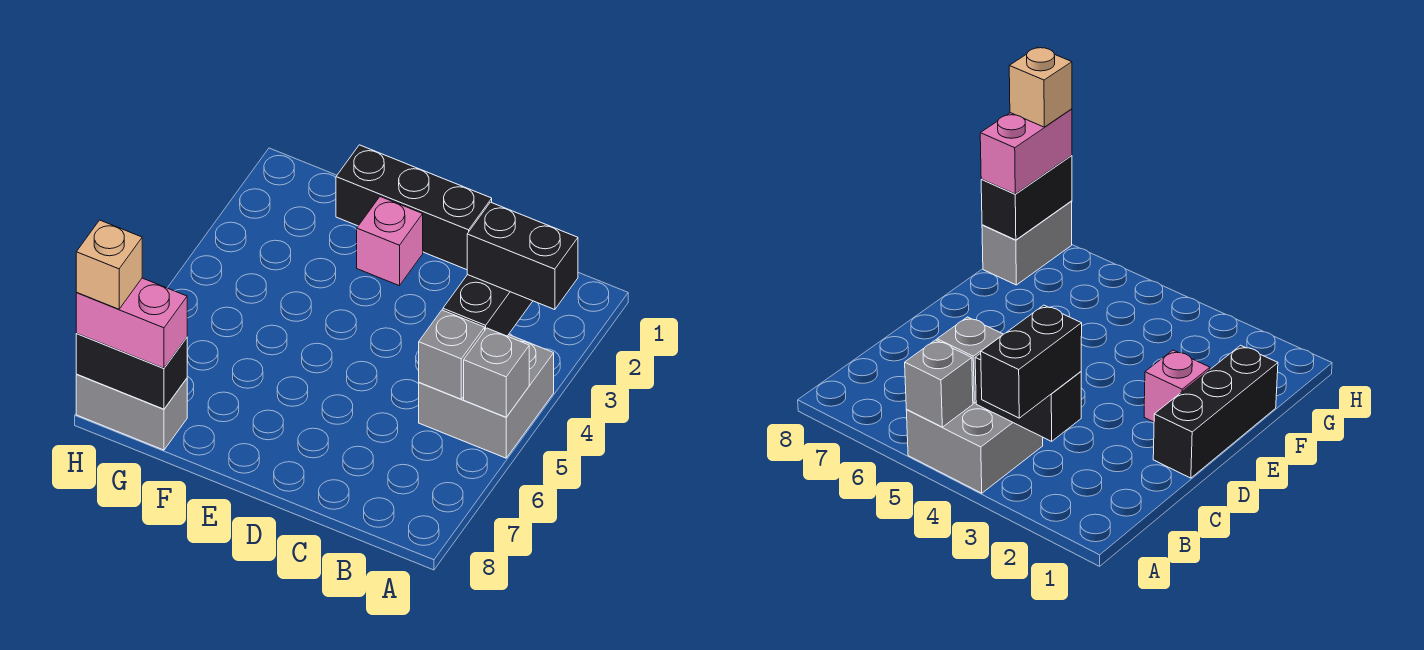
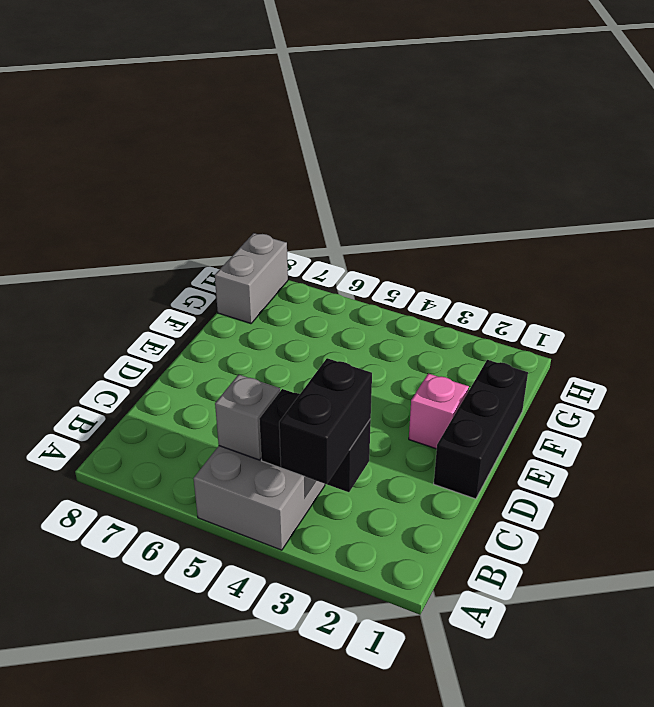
none -> grey brick A5 level 2
none -> black brick G8:H8 level 2

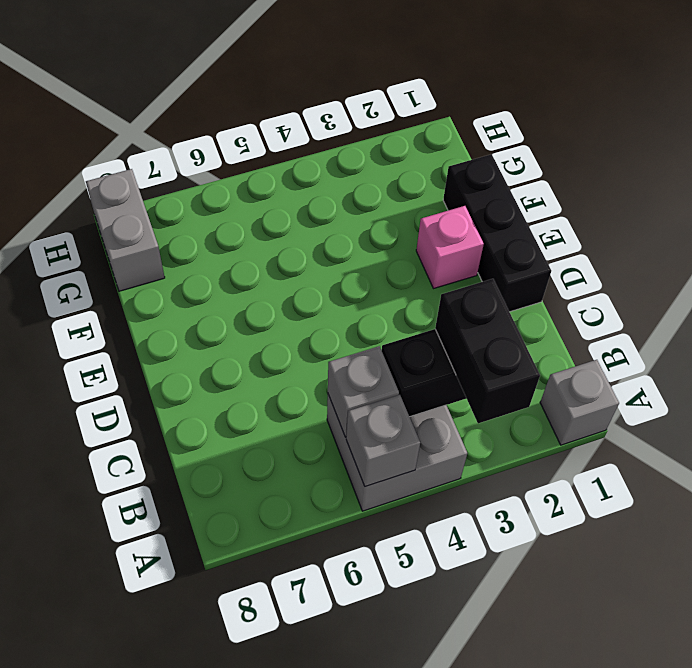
grey brick A1 level 1 -> none
none -> black brick G8:H8 level 2
none -> pink brick G8:H8 level 3

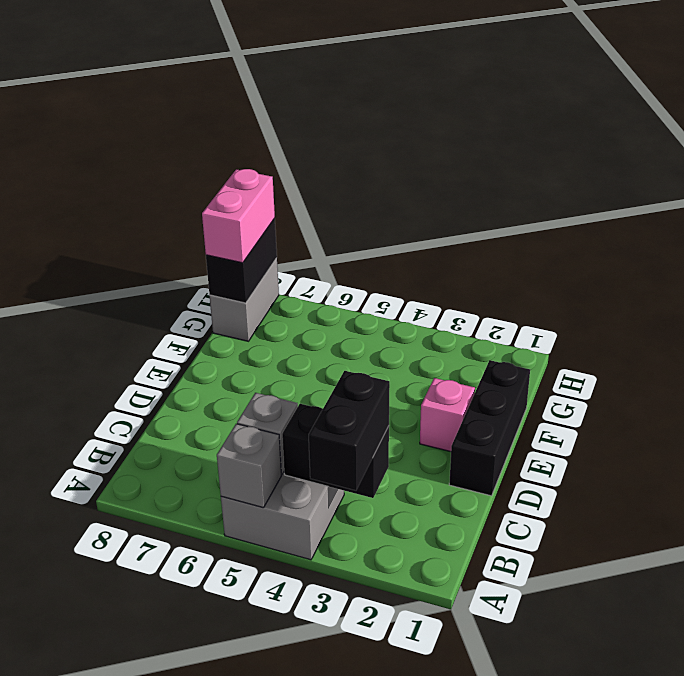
none -> tan brick H8 level 4

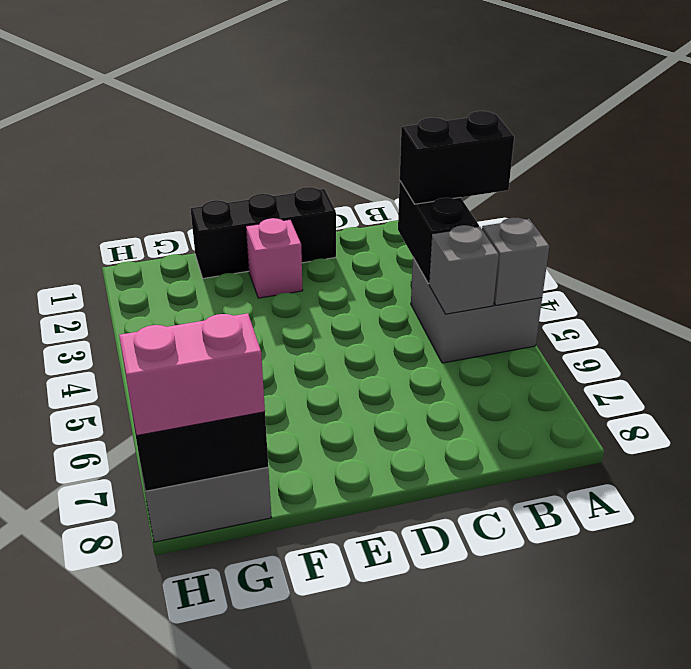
none -> tan brick H8 level 4

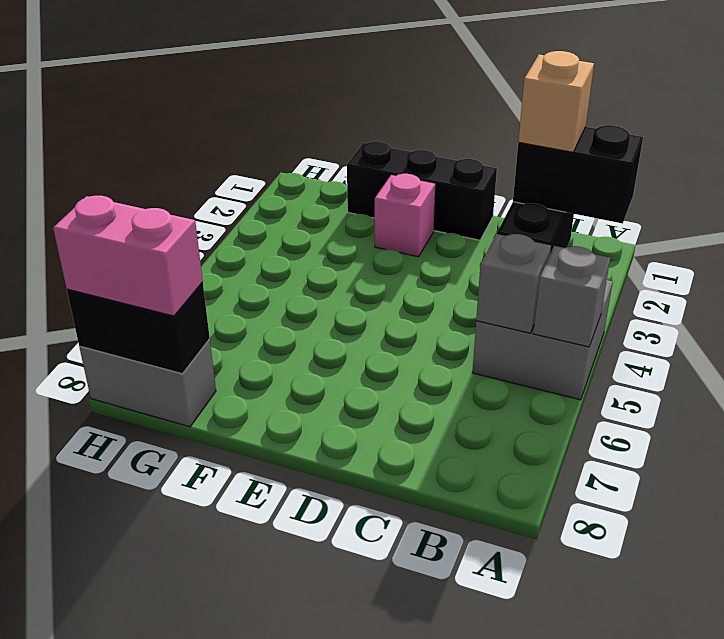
tan brick B3 level 4 -> tan brick H8 level 4

